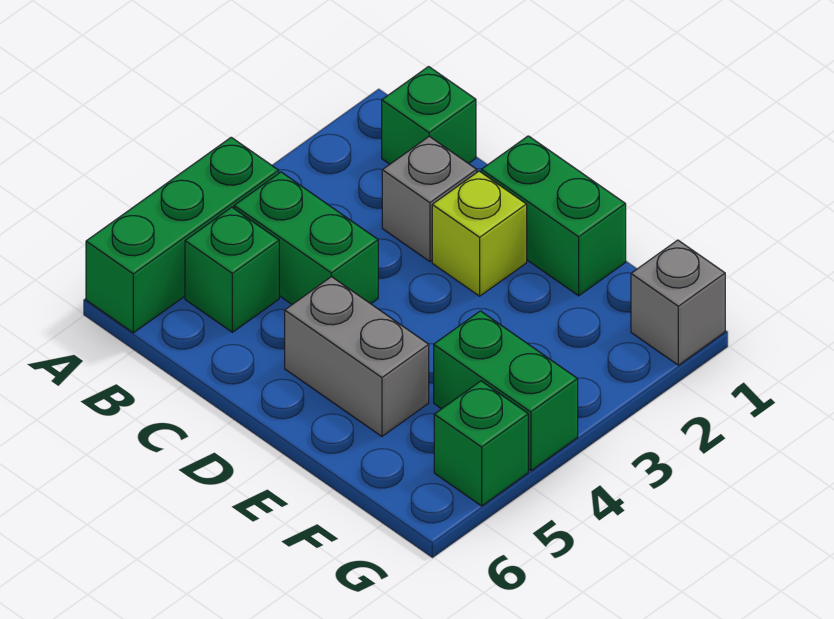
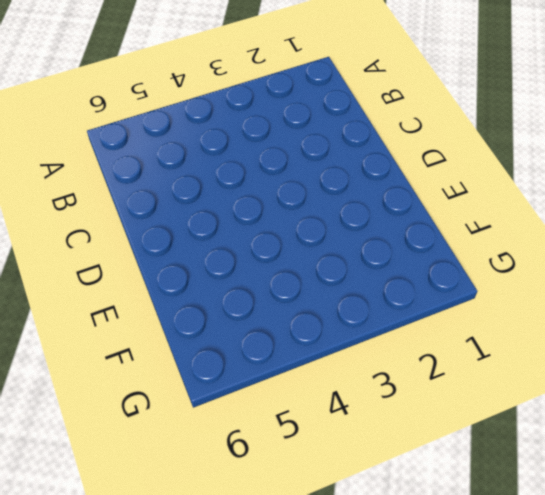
none -> green brick A4:A6 level 1
none -> green brick B1 level 1

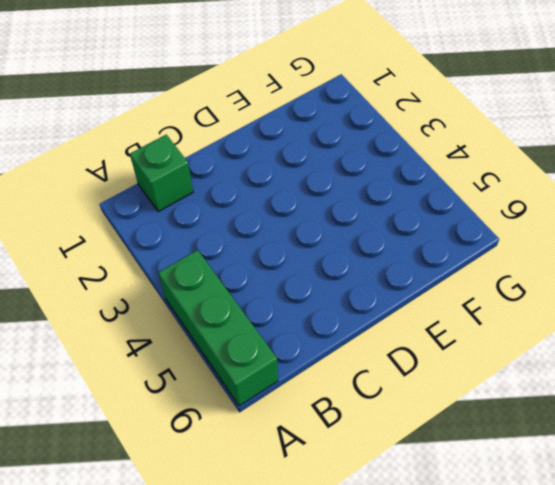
none -> green brick B4:C4 level 1
none -> green brick B5 level 1

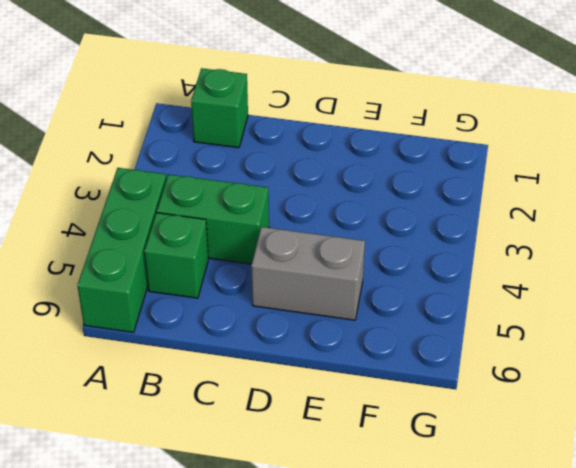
none -> grey brick C2 level 1
none -> green brick D1:E1 level 1

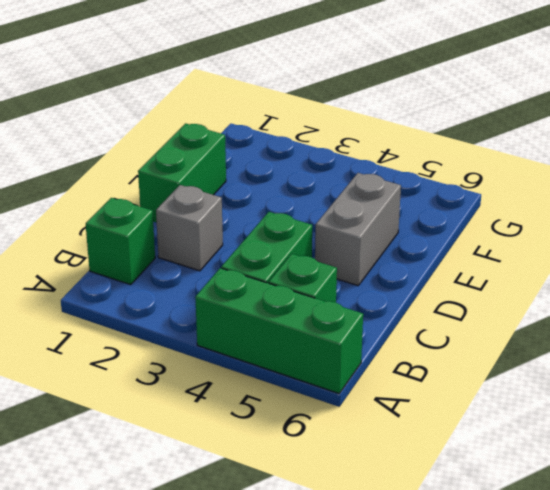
none -> lime brick D2 level 1
none -> green brick F4:G4 level 1

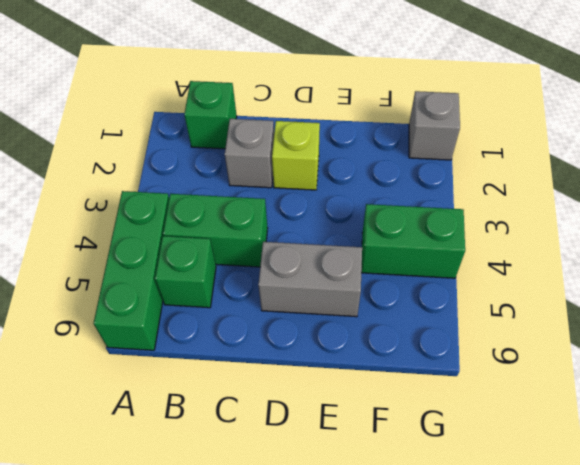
none -> green brick D1:E1 level 1
none -> green brick G5 level 1

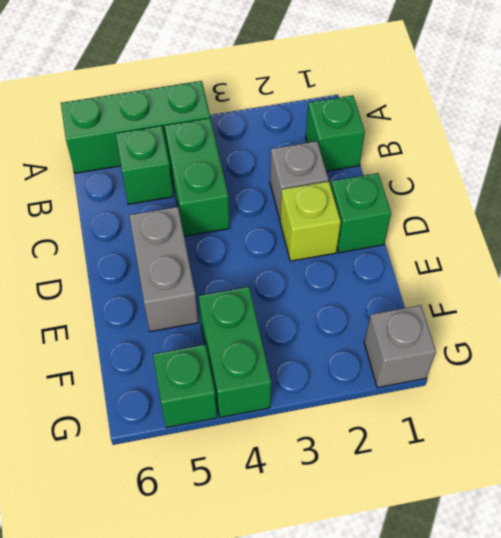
green brick D1 level 1 -> green brick D1:E1 level 1

